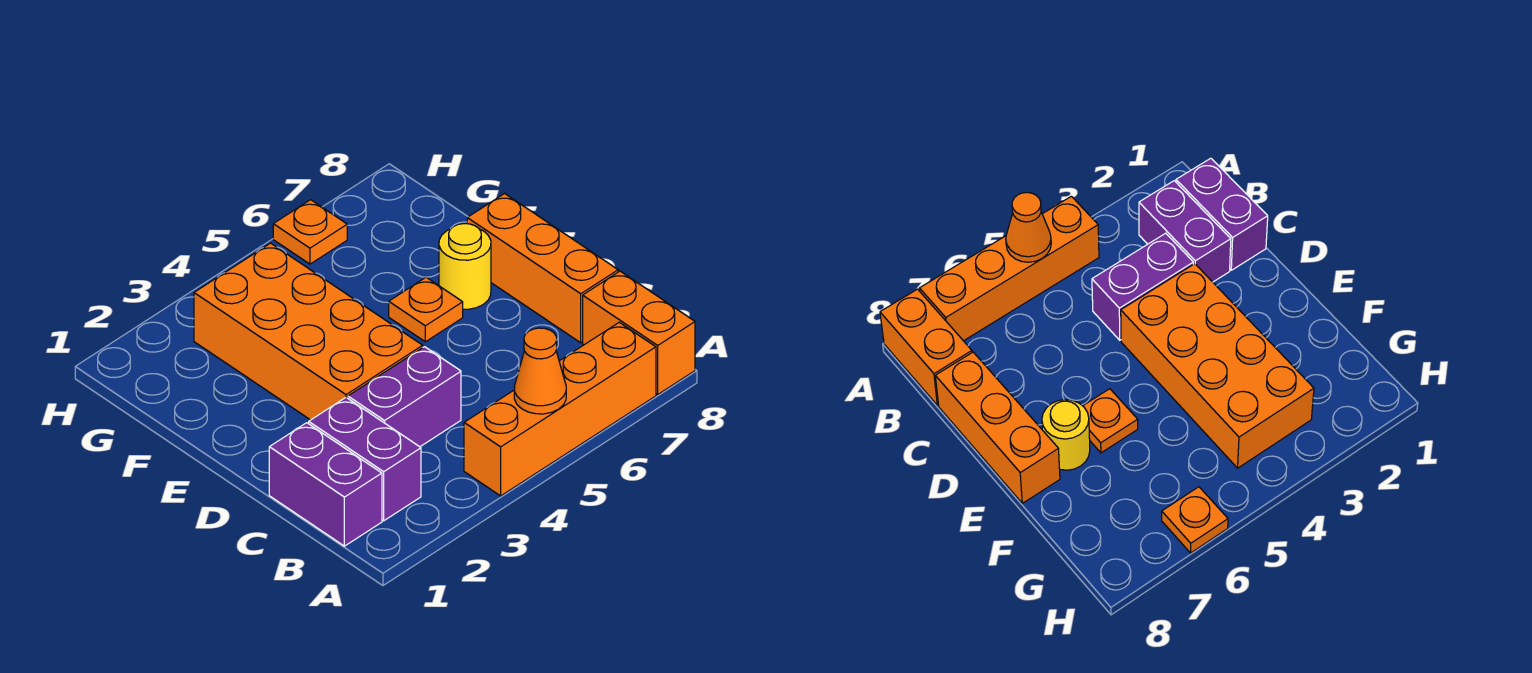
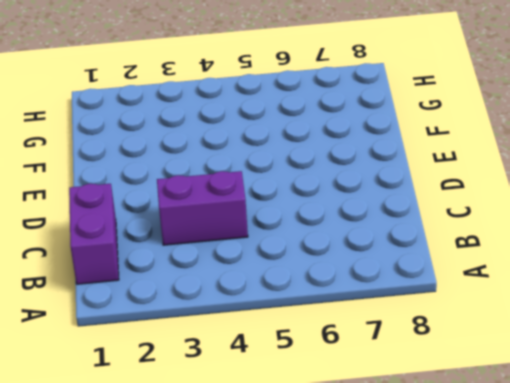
none -> orange brick A4:A7 level 1
none -> orange brick A8:B8 level 1

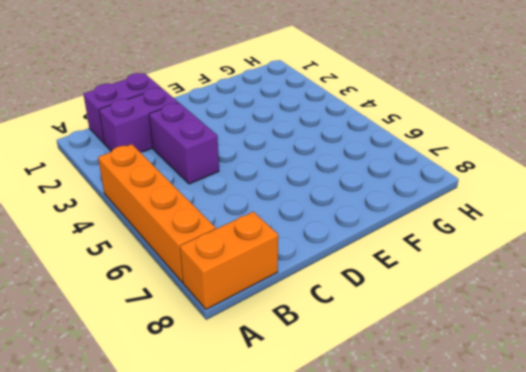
none -> orange brick C8:E8 level 1
none -> orange brick D3:G4 level 1

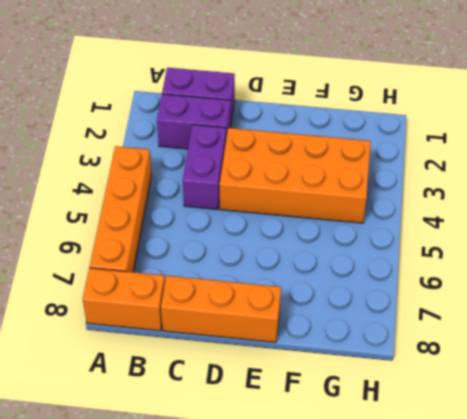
none -> orange plate E6 level 1
none -> yellow round brick E7 level 1

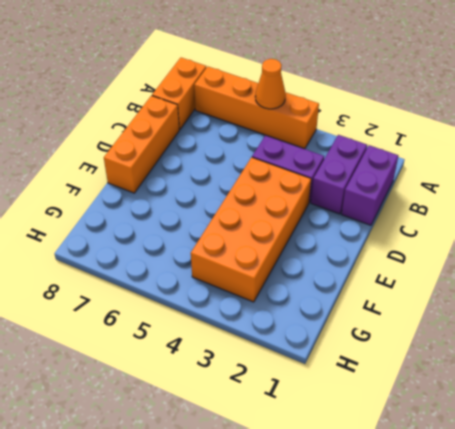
none -> orange plate E6 level 1
none -> yellow round brick E7 level 1

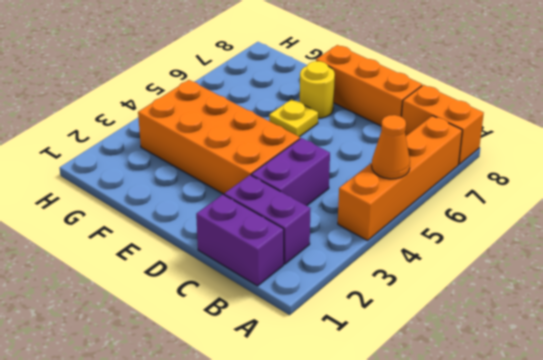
yellow plate E6 level 1 -> orange plate E6 level 1
none -> orange plate H6 level 1

